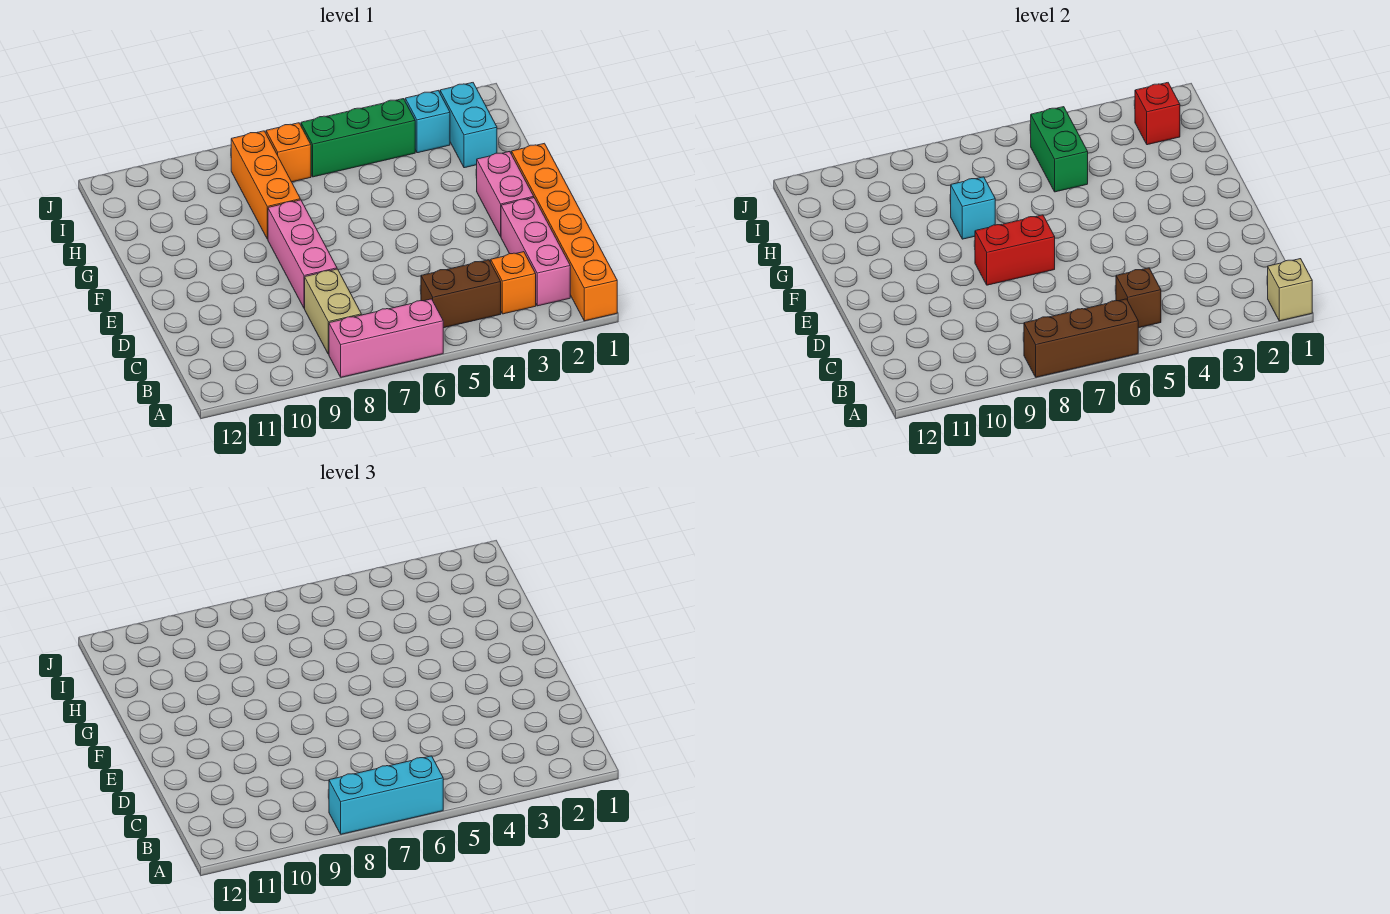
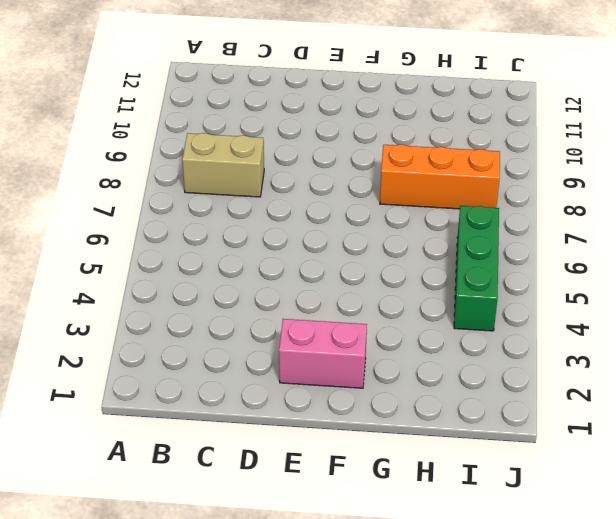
none -> orange brick A1:F1 level 1
none -> pink brick A6:A8 level 1
none -> pink brick B2:D2 level 1

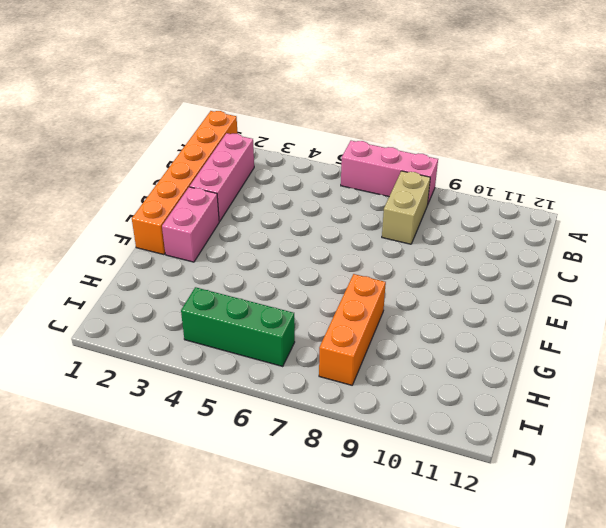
none -> orange brick B3 level 1
none -> brown brick B4:B5 level 1
none -> pink brick D8:F8 level 1

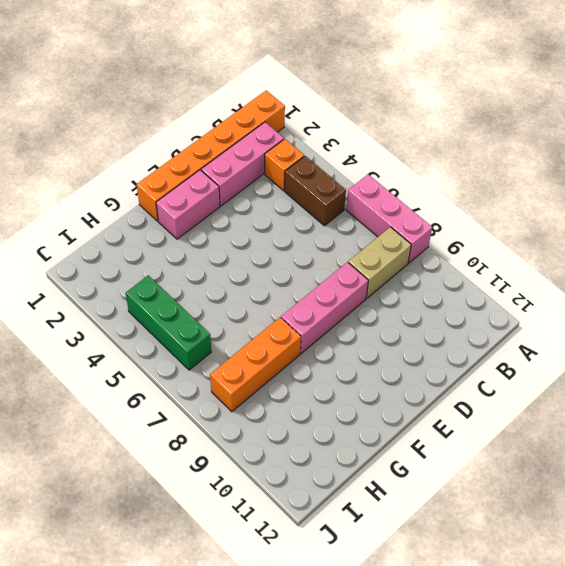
none -> cyan brick H2:I2 level 1
none -> cyan brick I3 level 1
none -> orange brick I7 level 1

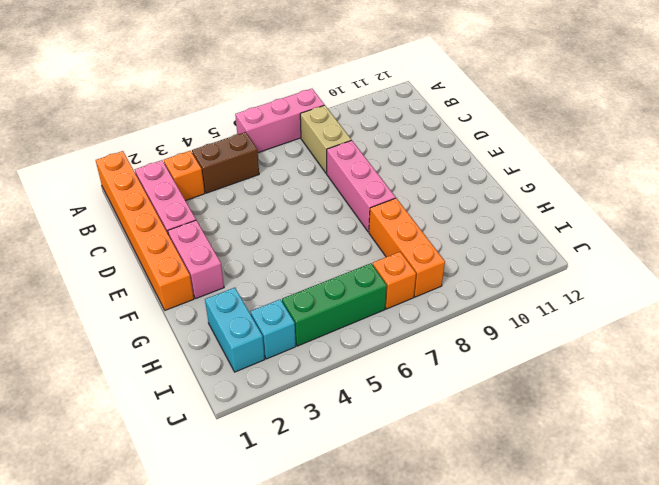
none -> tan brick A1 level 2
none -> brown brick A6:A8 level 2
none -> brown brick B5 level 2

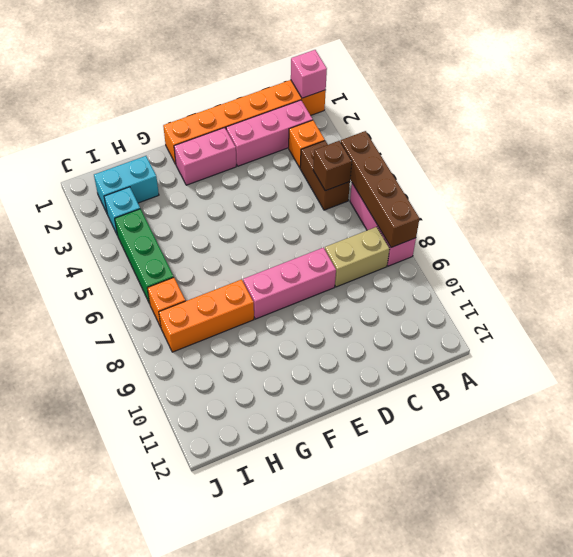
pink brick A1 level 2 -> tan brick A1 level 2
brown brick A5:A8 level 2 -> brown brick A6:A8 level 2
none -> red brick E7:E8 level 2
none -> cyan brick G8 level 2
none -> green brick H5:I5 level 2

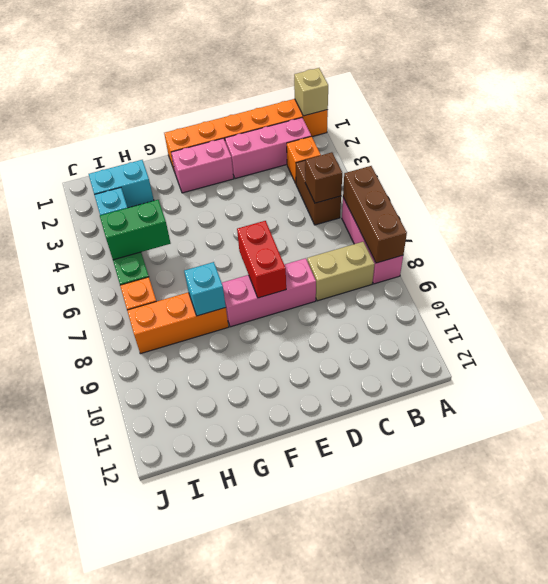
none -> red brick I2 level 2
none -> cyan brick A6:A8 level 3

